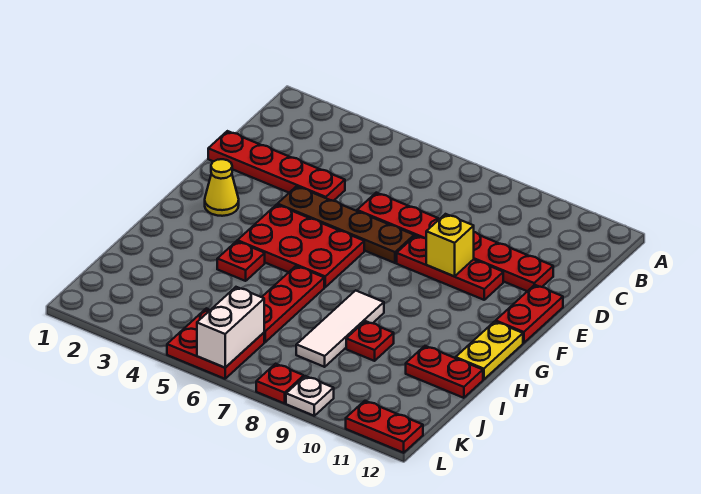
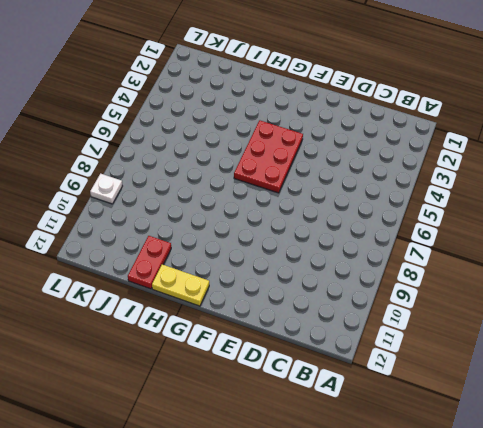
none -> red plate D1:D4 level 1
none -> red plate D6:D11 level 1
none -> brown plate E4:E7 level 1

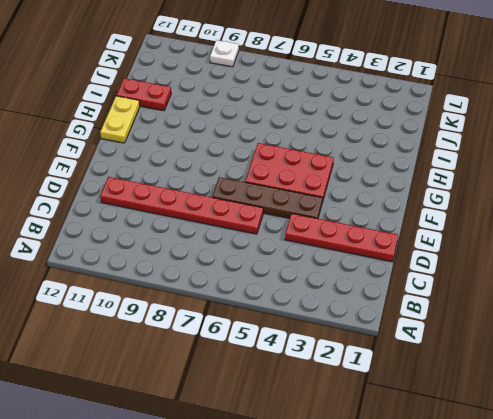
none -> red plate E8:E10 level 1
none -> red plate E12:F12 level 1
none -> yellow cone F2 level 1

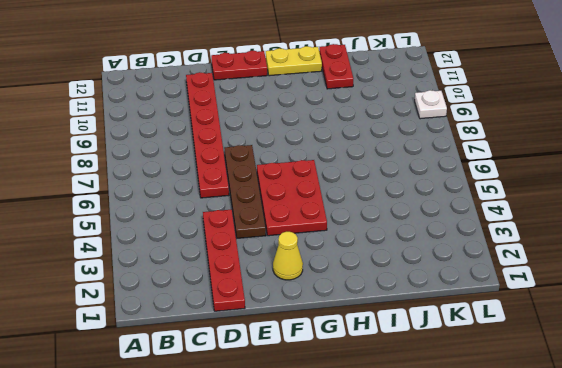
none -> red plate E8:E10 level 1
none -> red plate H4 level 1
none -> red plate H6:J6 level 1

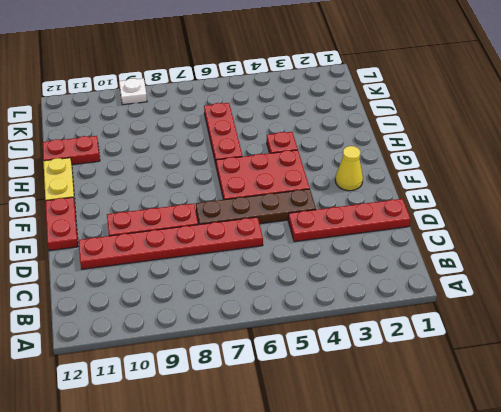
none -> white tile H8:J8 level 1
none -> red plate I9 level 1
none -> red plate K5:L6 level 1

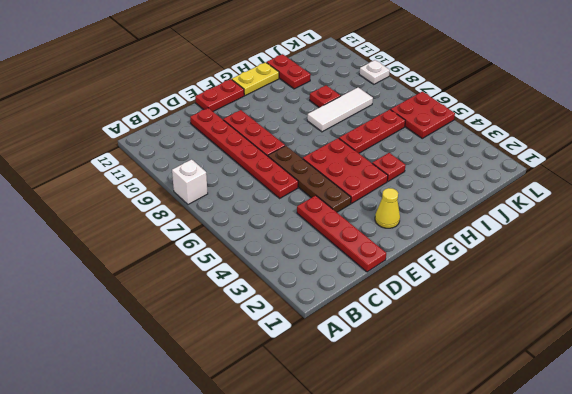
white brick A8 level 1 -> none
none -> red plate L8 level 1
none -> red plate L11:L12 level 1
none -> yellow brick E9 level 2

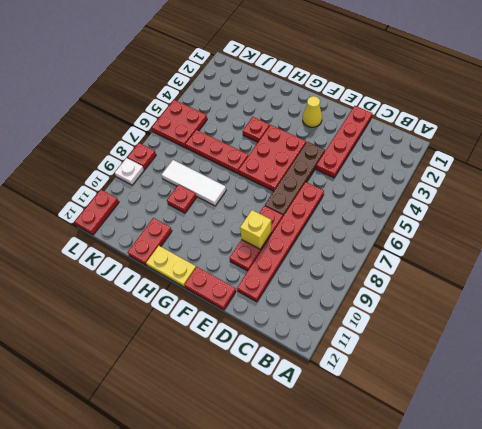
none -> white brick K6:L6 level 2

